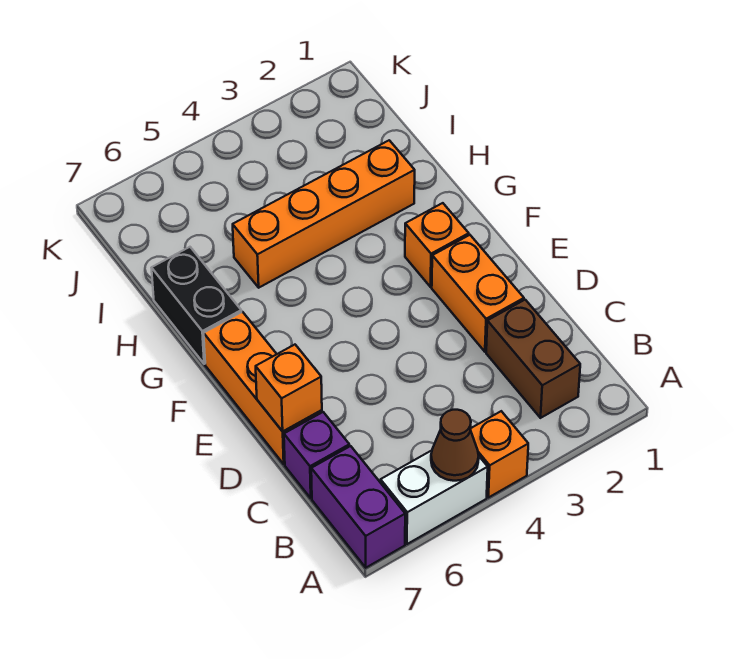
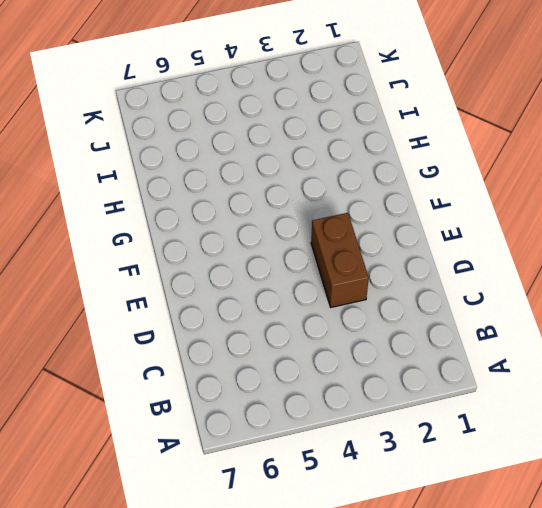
brown brick D3:E3 level 1 -> brown brick B2:C2 level 1
none -> orange brick A4 level 1
none -> white brick A5:A6 level 1
none -> purple brick A7:B7 level 1

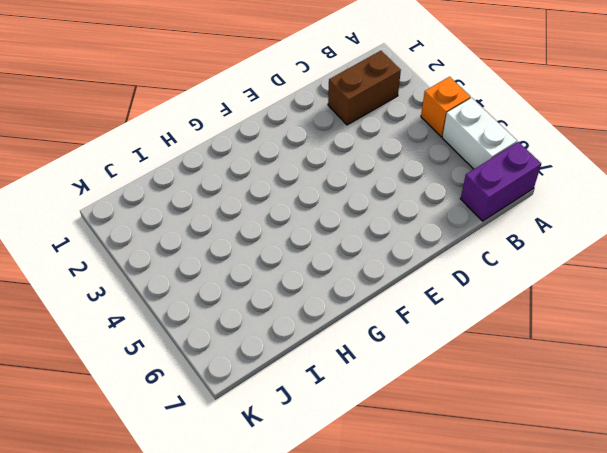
none -> purple brick C7 level 1
none -> orange brick D2:E2 level 1
none -> orange brick D7:F7 level 1

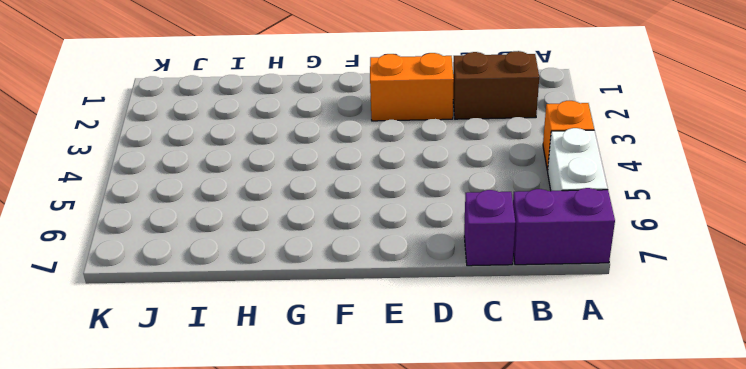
none -> orange brick D7:F7 level 1
none -> orange brick F2 level 1
none -> black brick G7:H7 level 1

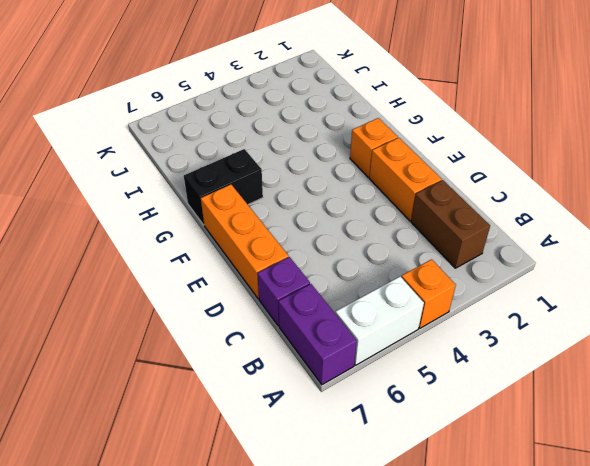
black brick G6:G7 level 1 -> black brick G7:H7 level 1
none -> orange brick H2:H5 level 1
none -> brown cone A5 level 2
none -> orange brick D7 level 2

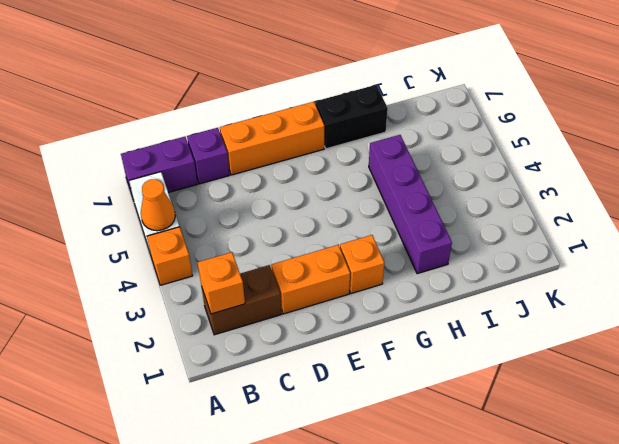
orange cone A5 level 2 -> brown cone A5 level 2
orange brick B2 level 2 -> orange brick D7 level 2
purple brick H2:H5 level 1 -> orange brick H2:H5 level 1

